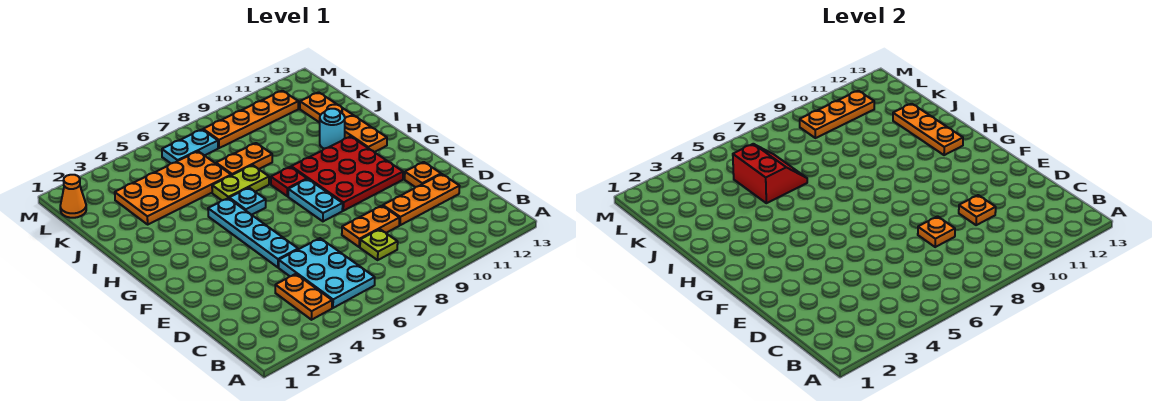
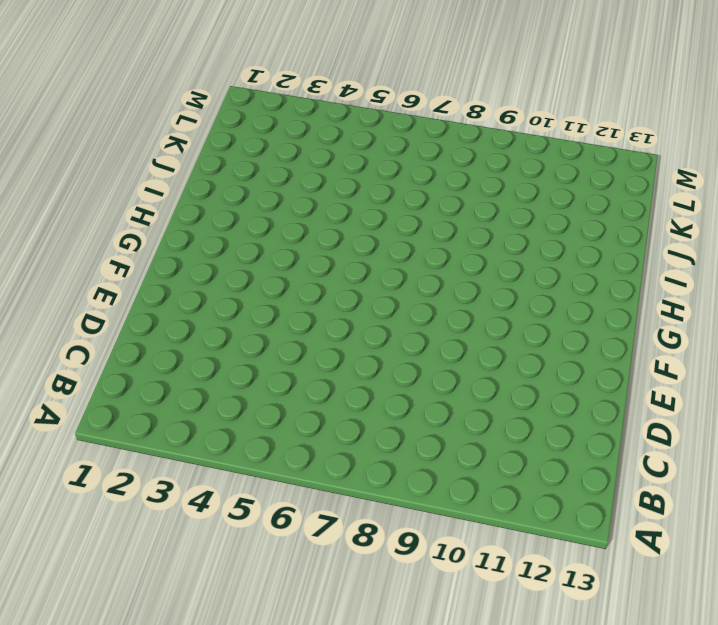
none -> orange plate B4:C4 level 1
none -> cyan plate B5:D6 level 1
none -> lime plate C8 level 1

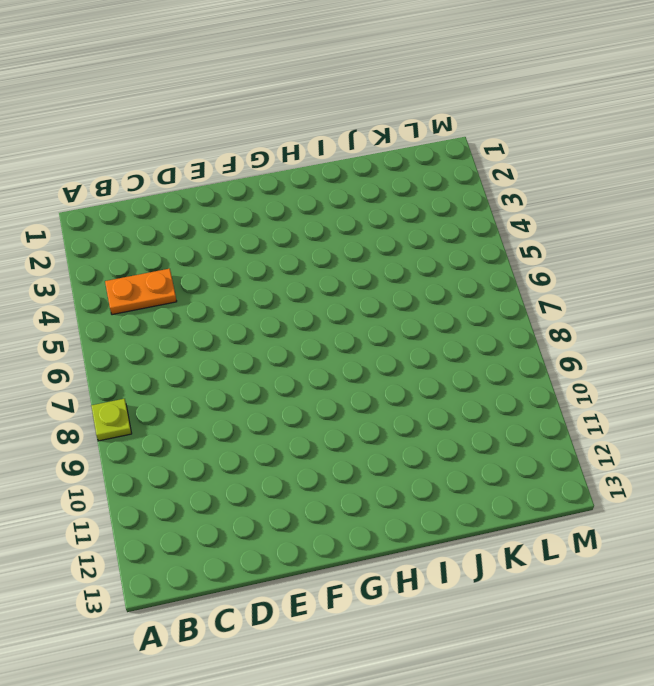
lime plate A8 level 1 -> lime plate C8 level 1
none -> cyan plate B5:D6 level 1
none -> orange plate D8:D9 level 1
none -> orange plate D10:D12 level 1

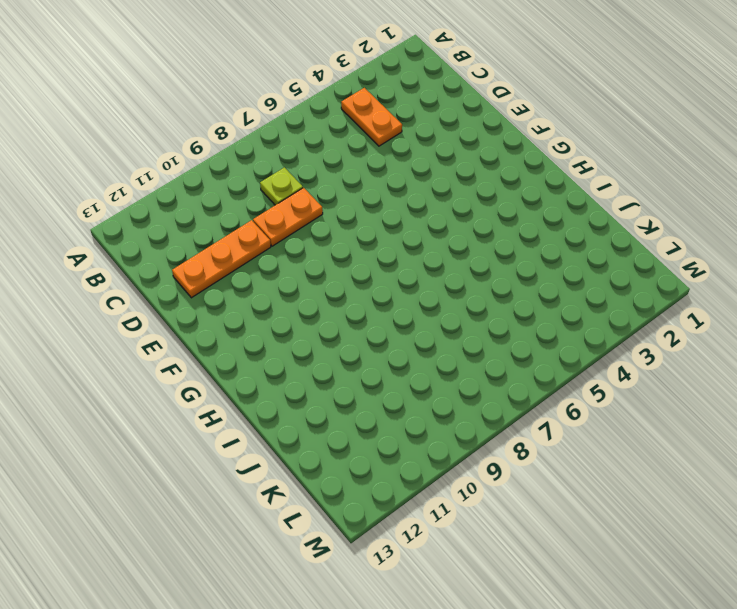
none -> cyan plate B5:D6 level 1
none -> cyan plate E5:H5 level 1
none -> orange plate E12 level 1

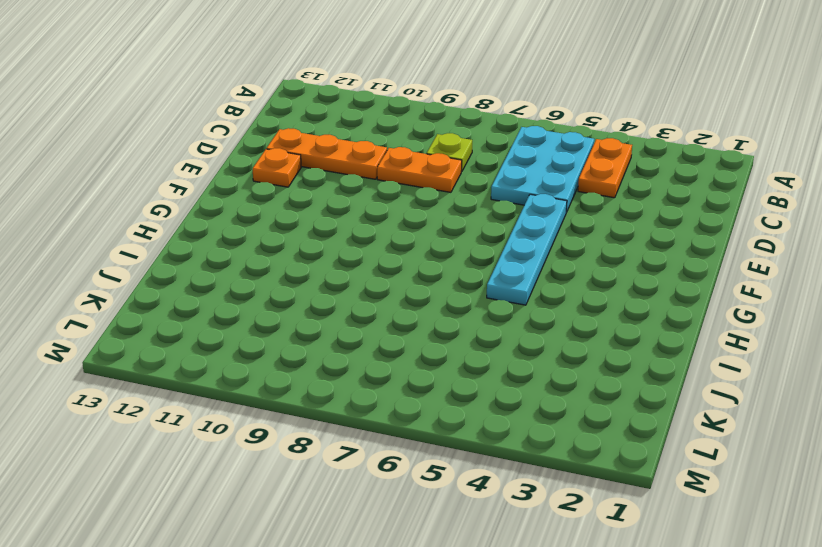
none -> cyan plate F8:G8 level 1
none -> red plate F9:H11 level 1
none -> cyan plate H6 level 1

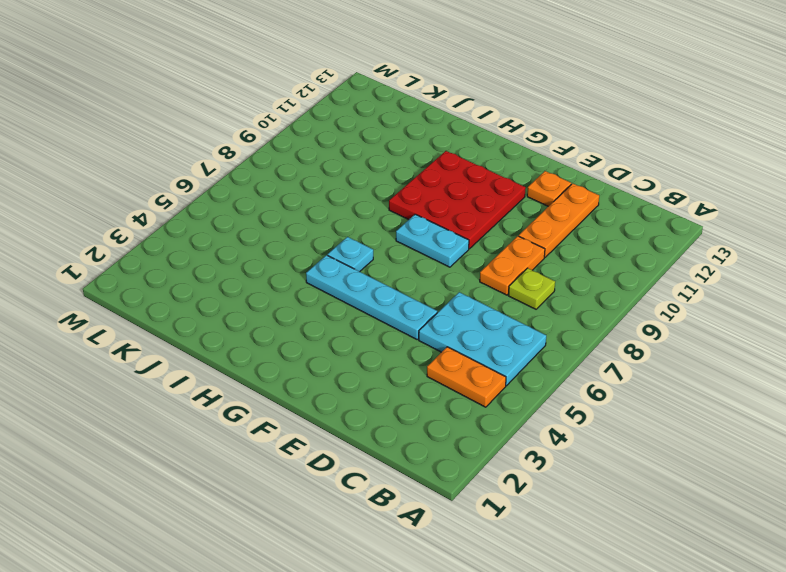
none -> red plate H8 level 1
none -> orange plate H12:K12 level 1
none -> lime plate I6:I7 level 1

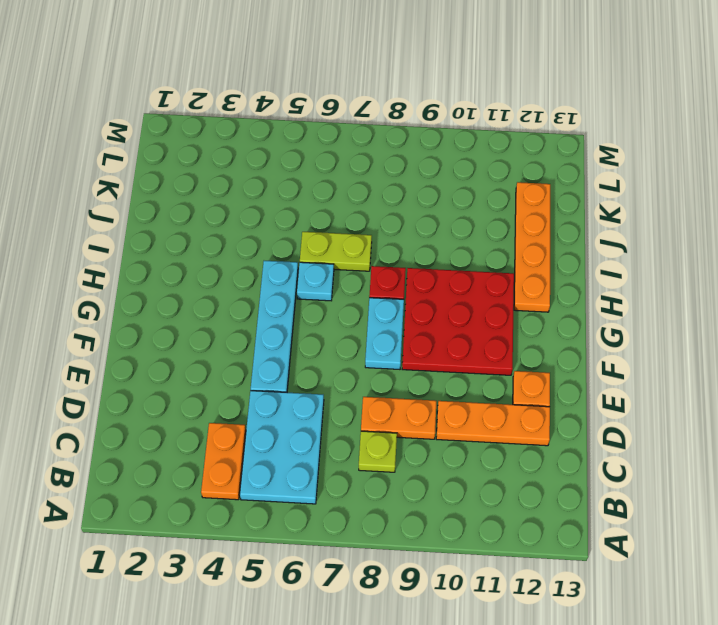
none -> cyan round brick I11 level 1
none -> orange plate J3:K6 level 1
none -> orange plate J7:J8 level 1

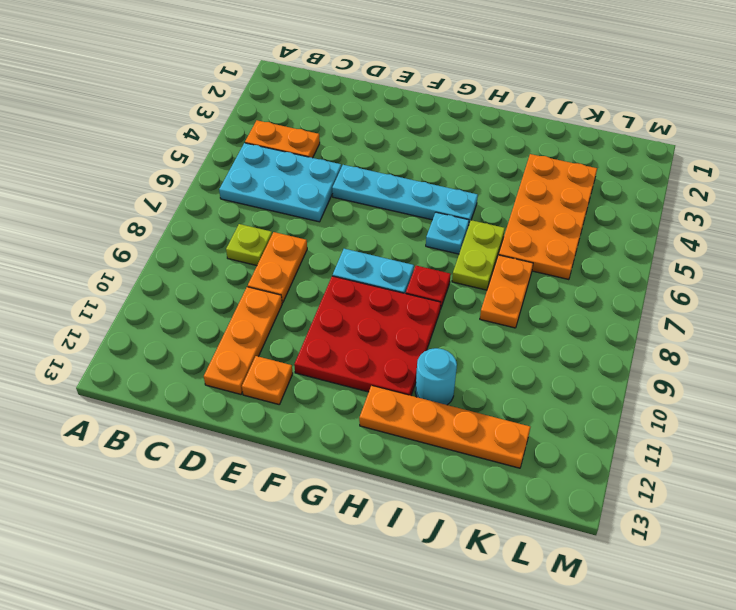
none -> orange cone L1 level 1
none -> cyan plate L6:L7 level 1
none -> orange plate L8:L11 level 1

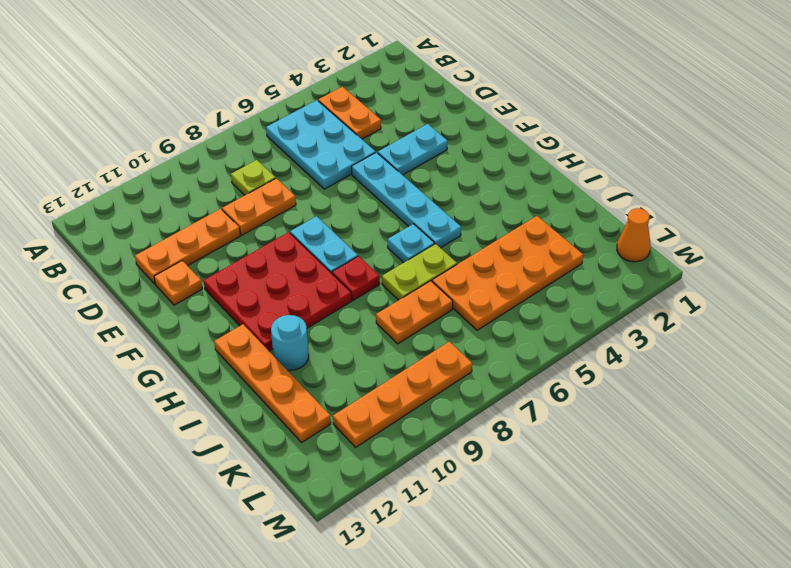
cyan plate E3:E4 level 1 -> cyan plate L6:L7 level 1
none -> orange plate D8 level 2
none -> orange plate D10 level 2
none -> orange plate H12:J12 level 2

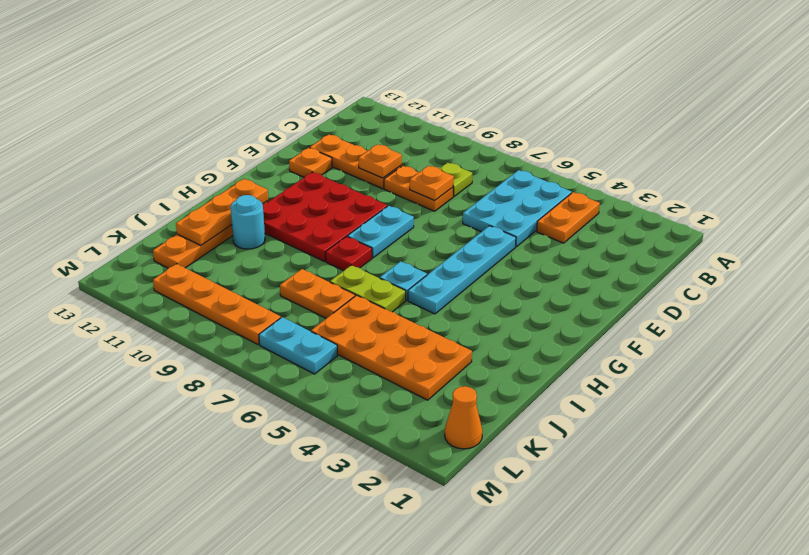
none -> red slope J5:K6 level 2 top 5
none -> orange plate L9:L11 level 2

